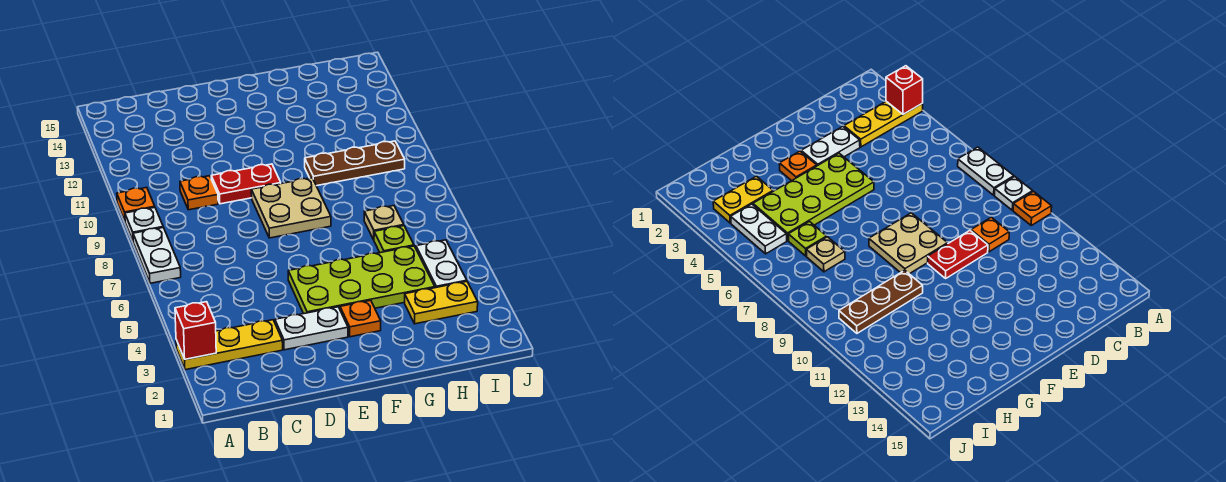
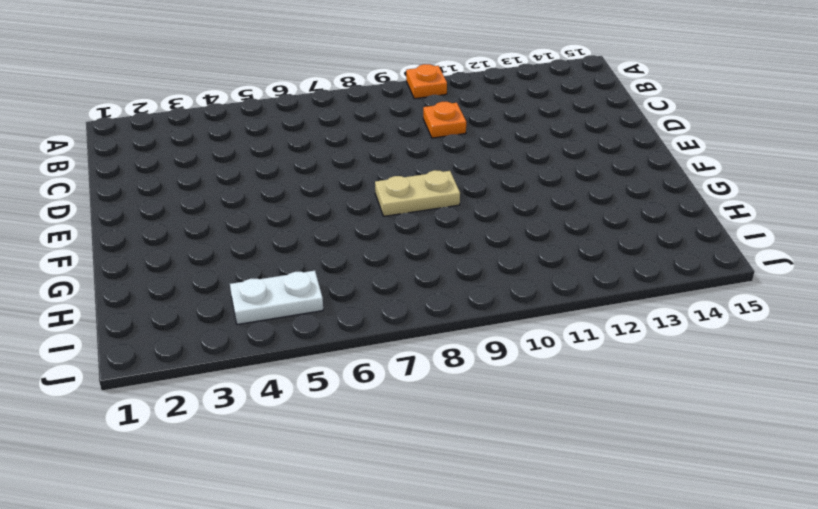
tan plate F8:F9 level 1 -> tan plate E8:F9 level 1
none -> yellow plate A3:C3 level 1
none -> white plate A7:A8 level 1
none -> white plate A9 level 1

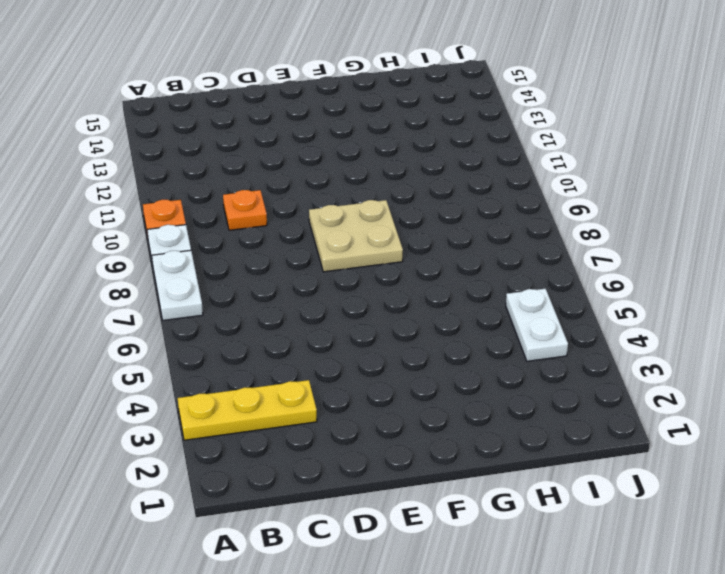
none -> white plate D3:E3 level 1
none -> red plate D10:E10 level 1
none -> lime plate E4:H5 level 1

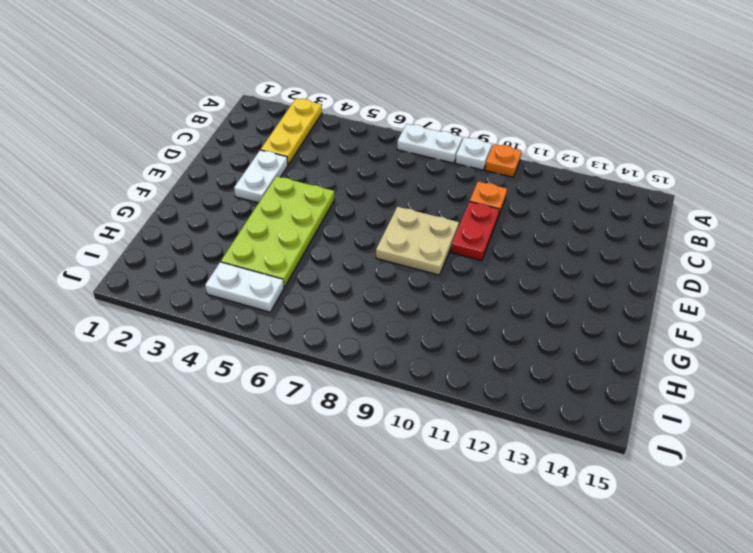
none -> orange plate F3 level 1
none -> brown plate G10:I10 level 1
none -> yellow plate H3:I3 level 1

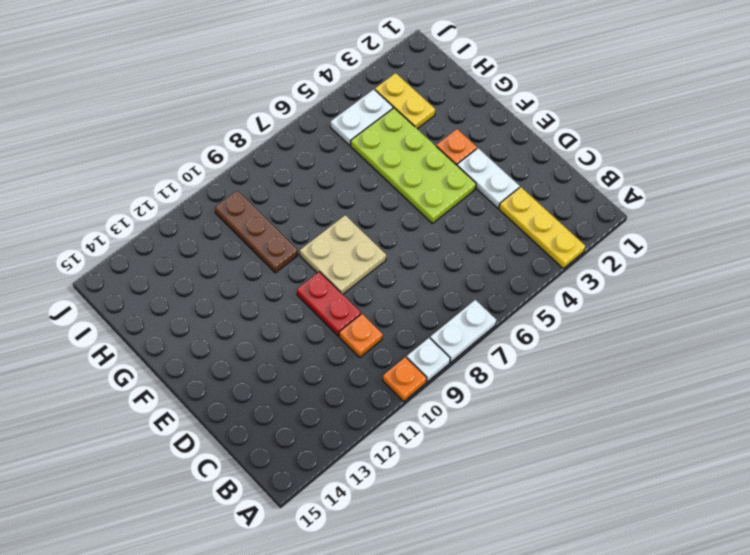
none -> lime plate H6 level 1
none -> tan plate H7 level 1
none -> red brick A3 level 2

